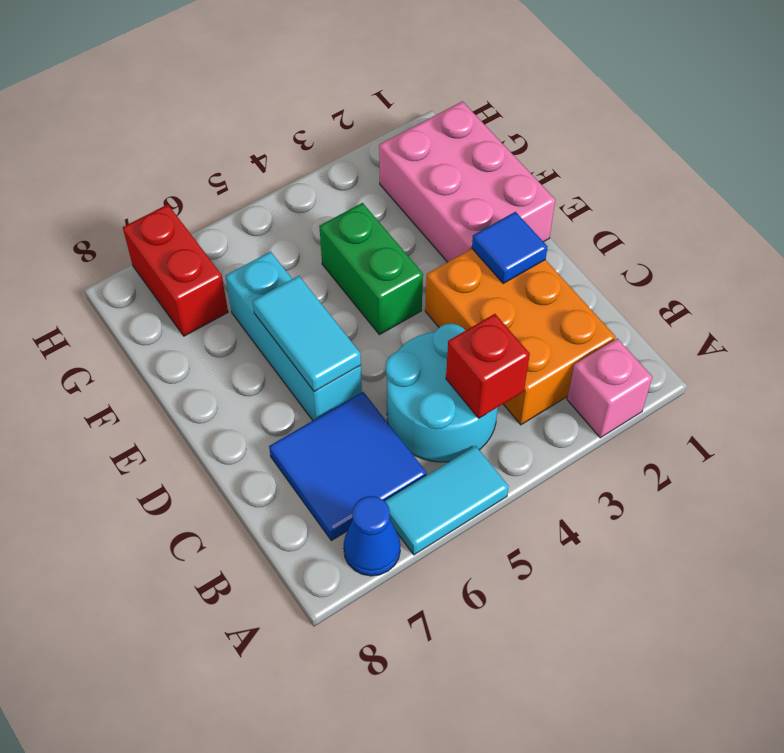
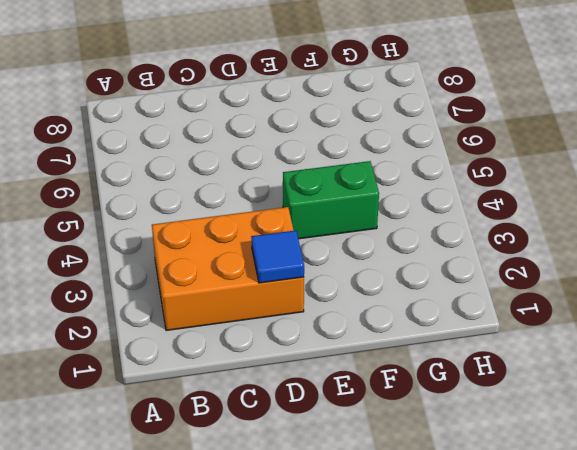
none -> pink brick A2 level 1
none -> cyan tile A5:A6 level 1
none -> blue cone A7 level 1

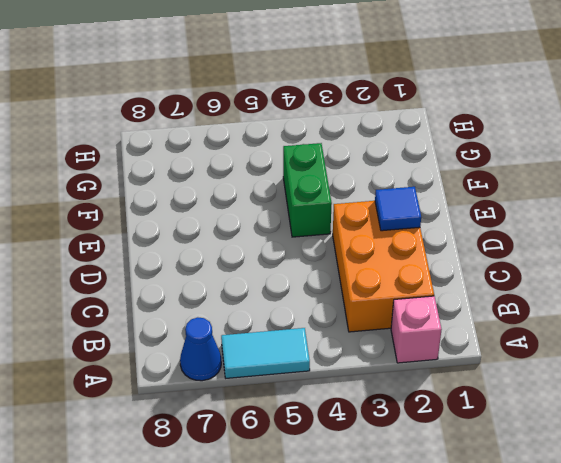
none -> cyan round brick B4:C5 level 1
none -> blue tile B6:C7 level 1
none -> cyan brick D6:F6 level 1

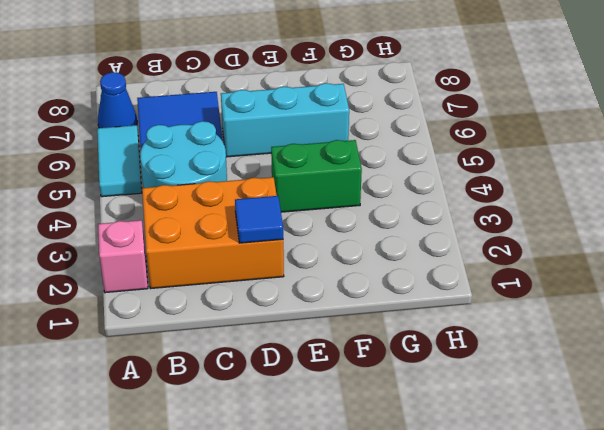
none -> pink brick E1:G2 level 1
none -> red brick G7:H7 level 1
none -> red brick B4 level 2

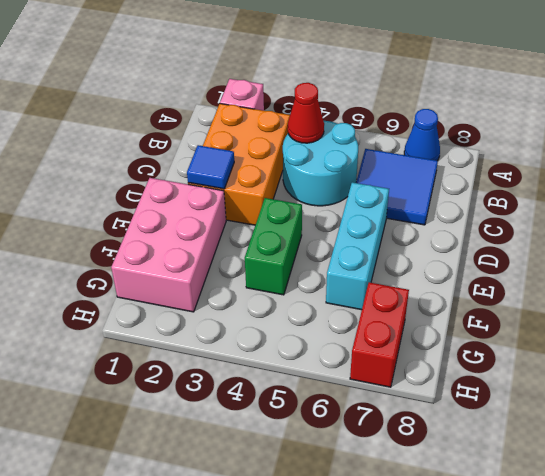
red cone B4 level 2 -> red brick B4 level 2
none -> cyan tile A5:A6 level 1
none -> cyan tile D6:E6 level 2

